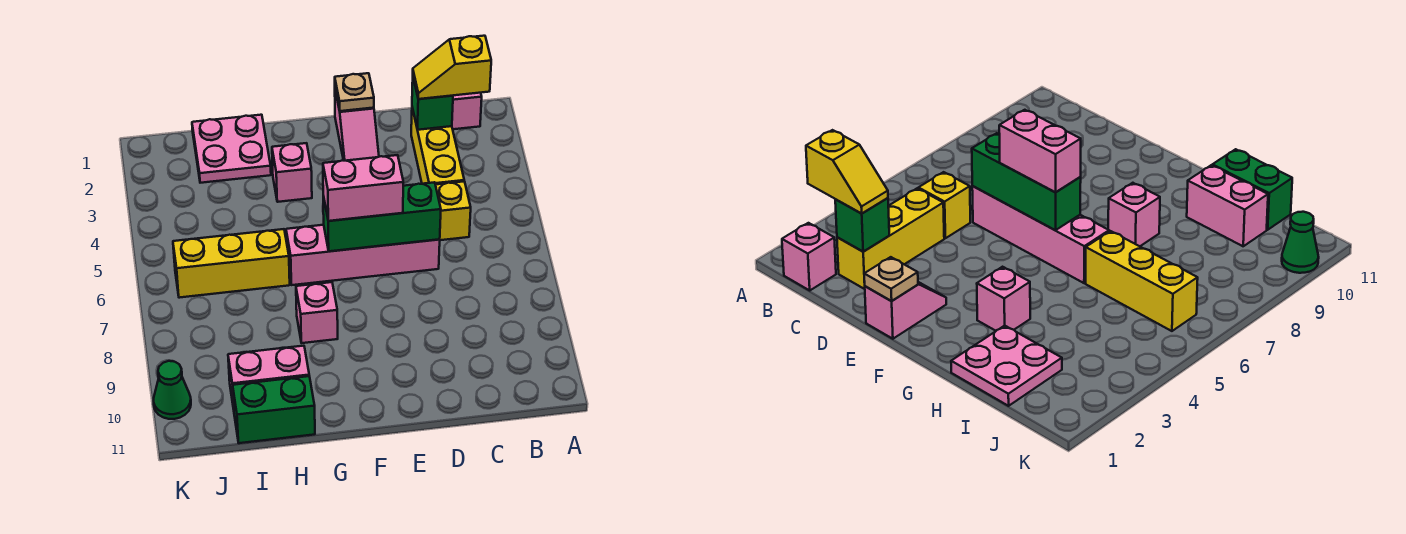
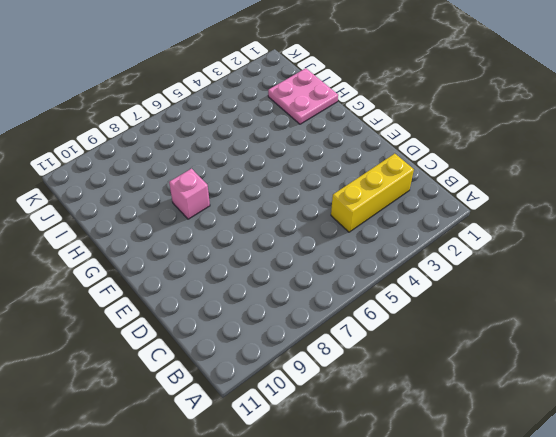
none -> pink brick B1 level 1
none -> yellow brick C5 level 1
none -> pink brick D6:G6 level 1

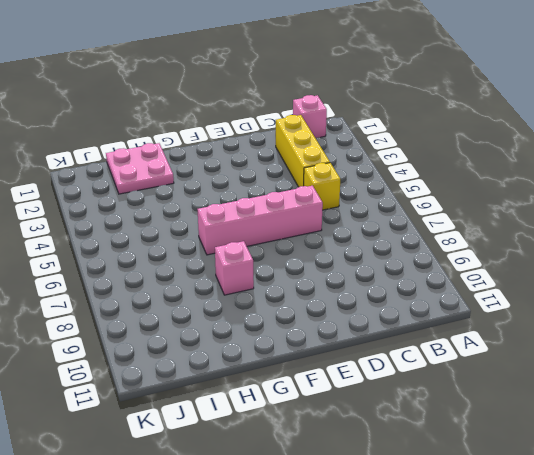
none -> pink slope E1:E2 level 1 top 1
none -> pink brick G3 level 1
none -> yellow brick H6:J6 level 1

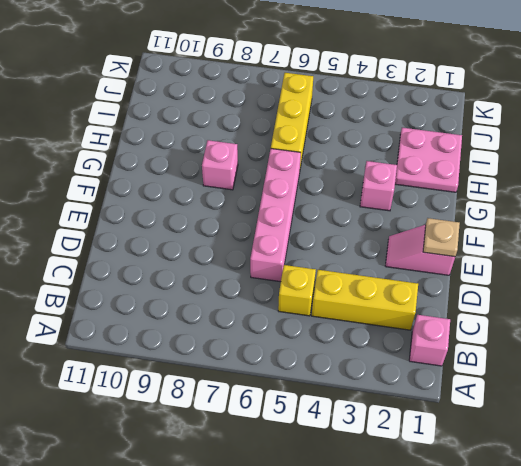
none -> pink brick H10:I10 level 1
none -> green brick H11:I11 level 1
none -> green cone K10 level 1

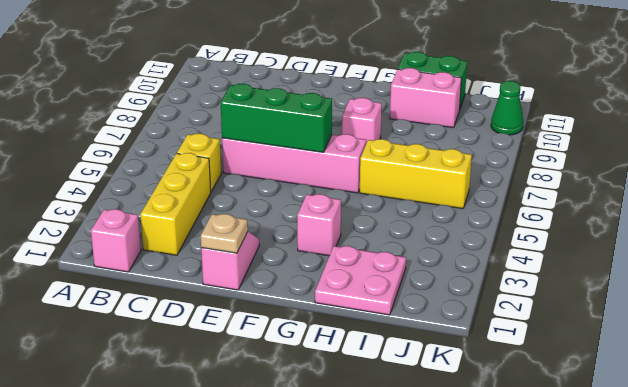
none -> green brick C2 level 2
none -> yellow slope B2:C2 level 3 top B
none -> pink brick E6:F6 level 3

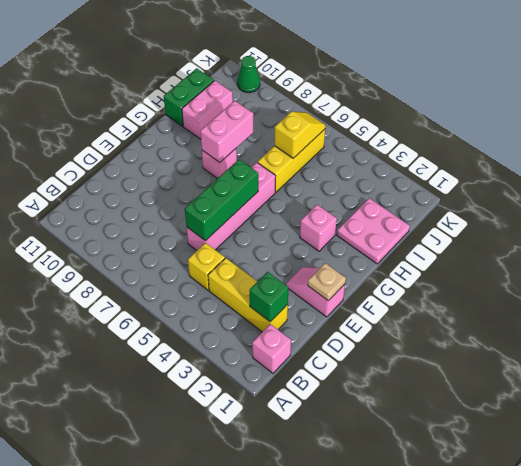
pink brick G8:H8 level 2 -> pink brick E6:F6 level 3
yellow slope I6:J6 level 2 top I -> yellow slope B2:C2 level 3 top B

